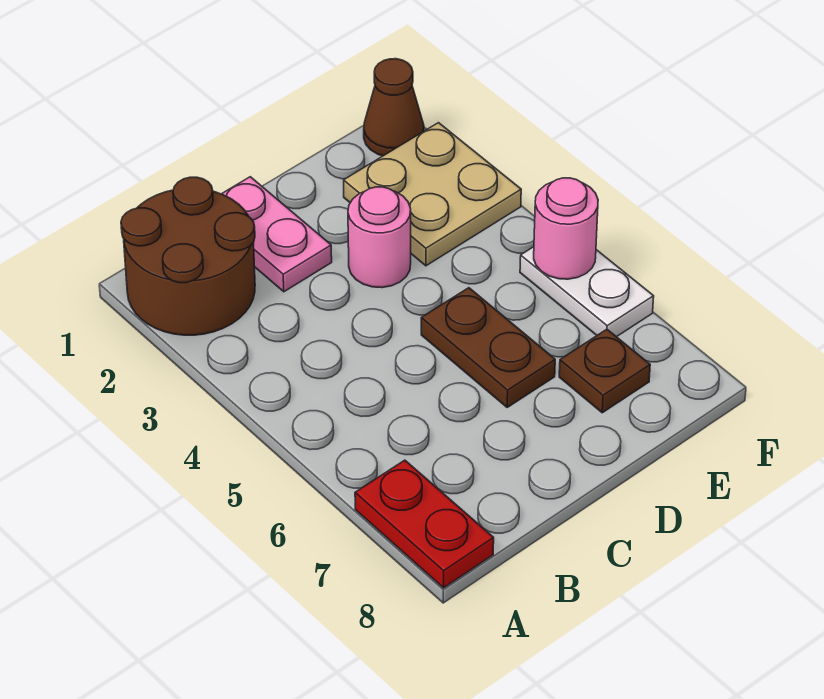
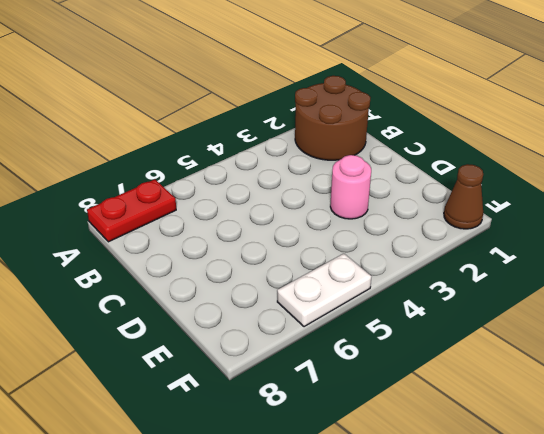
none -> pink plate C1:C2 level 1
none -> brown plate D5:D6 level 1

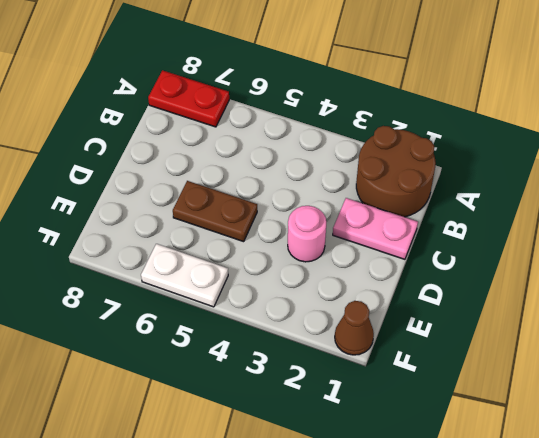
none -> tan plate E2:F3 level 1
none -> brown plate E7 level 1

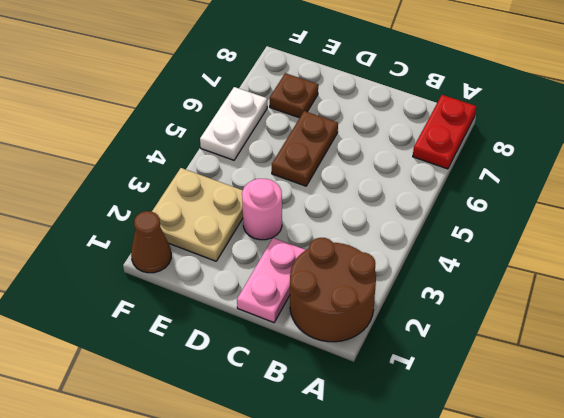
none -> pink round brick F5 level 2

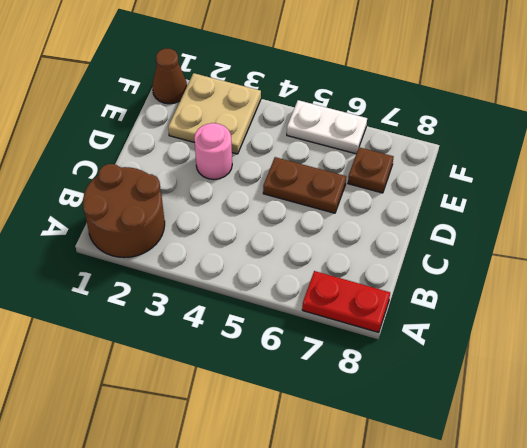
none -> pink plate C1:C2 level 1
none -> pink round brick F5 level 2

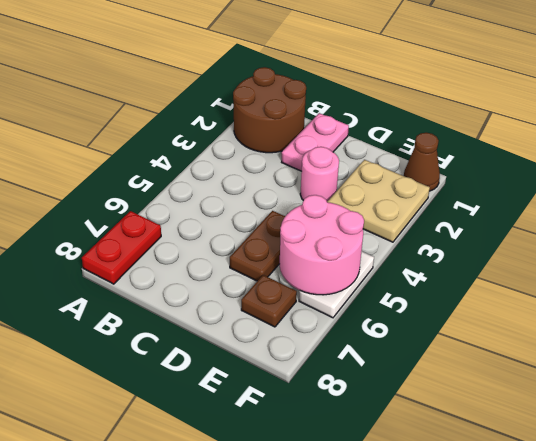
pink round brick E5:F6 level 2 -> pink round brick F5 level 2

